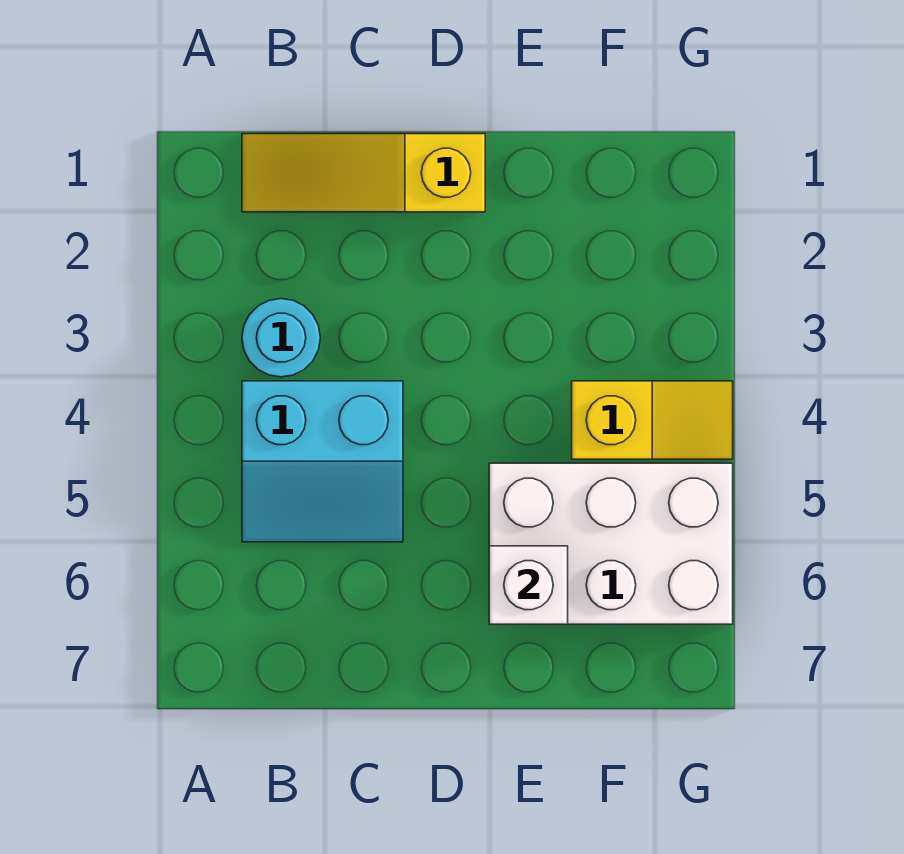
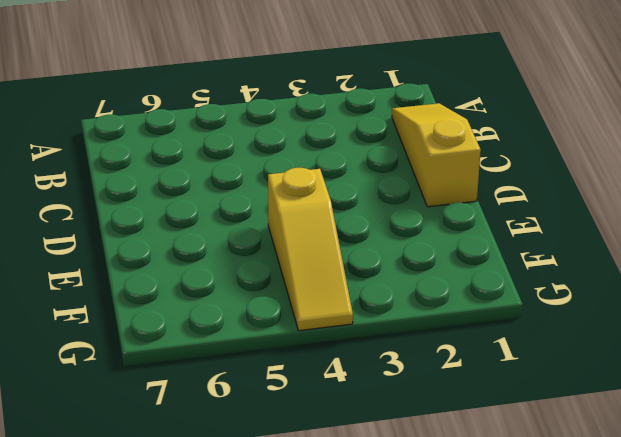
yellow slope E4:G4 level 1 top E -> yellow slope F4:G4 level 1 top F
none -> cyan round brick B3 level 1
none -> cyan slope B4:C5 level 1 top 4

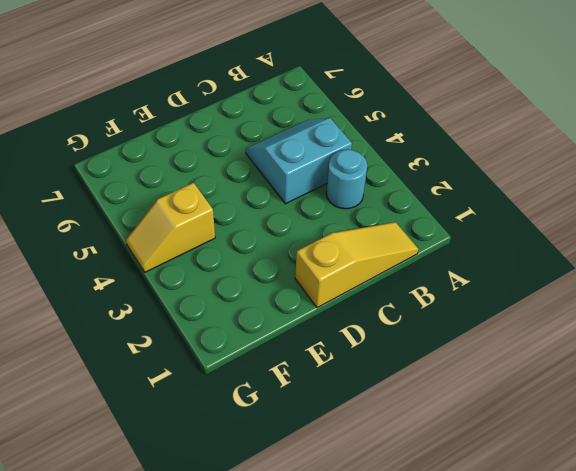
none -> white brick E5:G6 level 1
none -> white brick E6 level 2

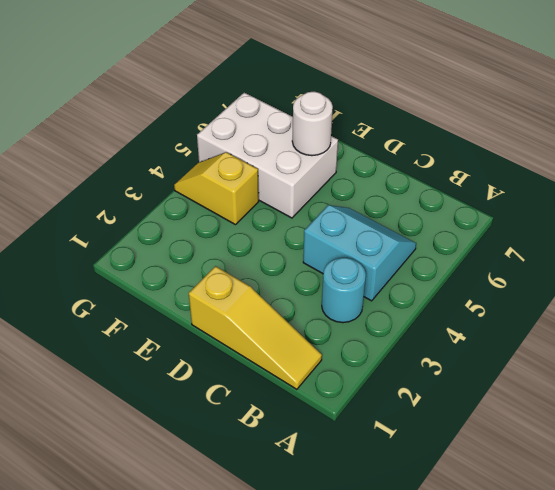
white round brick E6 level 2 -> white brick E6 level 2

